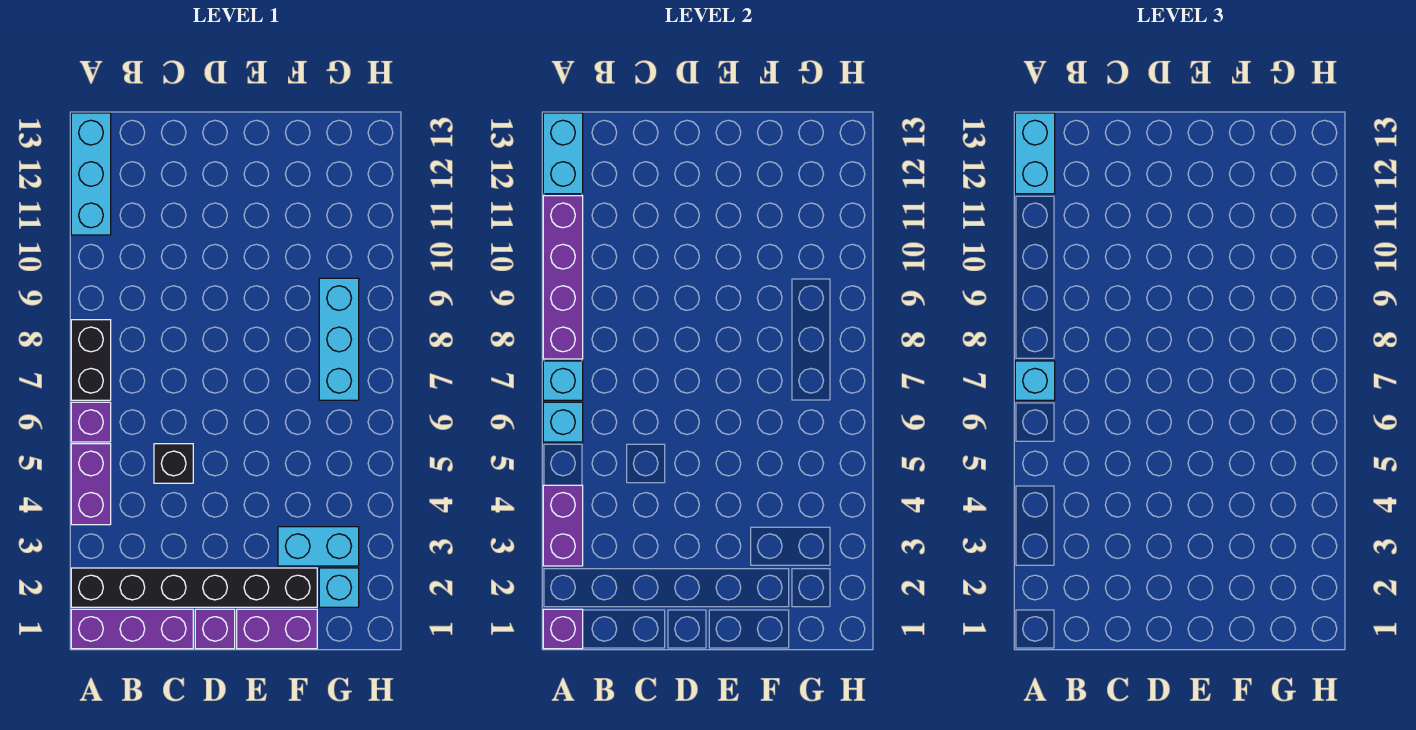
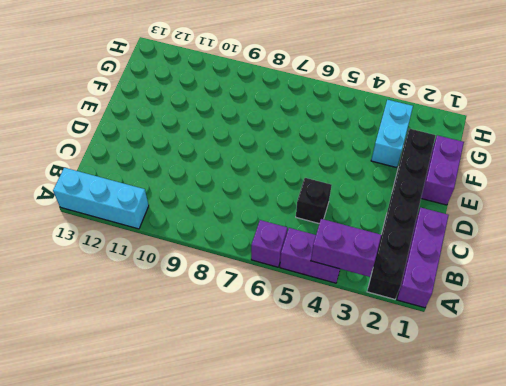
none -> black brick A7:A8 level 1
none -> purple brick D1 level 1
none -> cyan brick G2 level 1

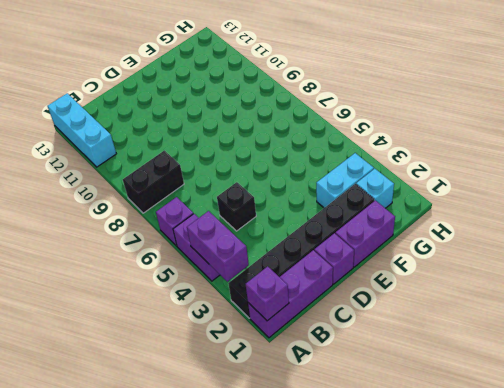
black brick A8:B8 level 1 -> black brick A7:A8 level 1
none -> cyan brick G7:G9 level 1
none -> cyan brick A6 level 2
none -> cyan brick A7 level 2

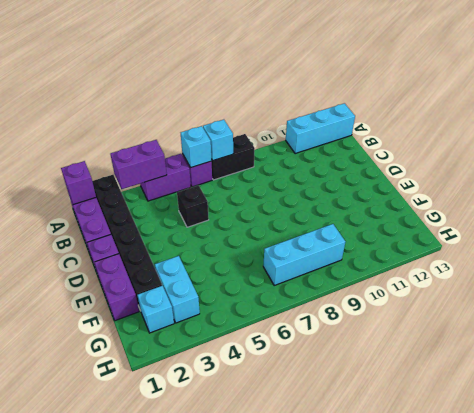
none -> purple brick A8:A11 level 2
none -> cyan brick A12:A13 level 2
none -> cyan brick A7 level 3

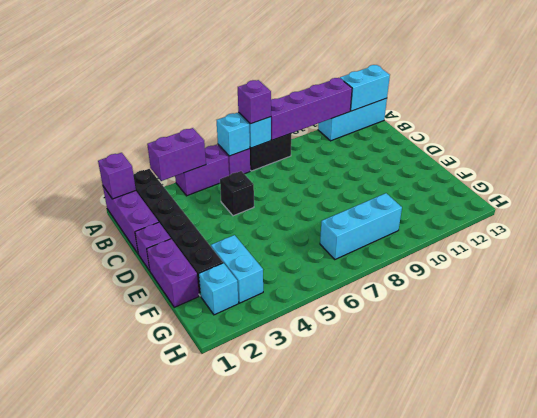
purple brick A7 level 3 -> cyan brick A7 level 3
none -> cyan brick A12:A13 level 3

